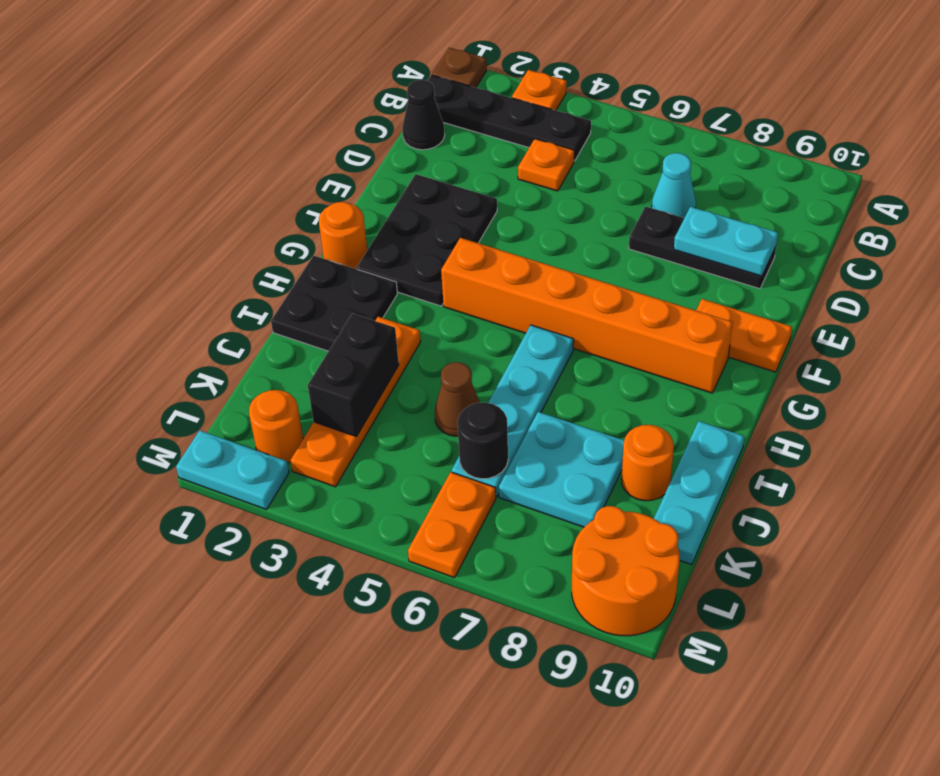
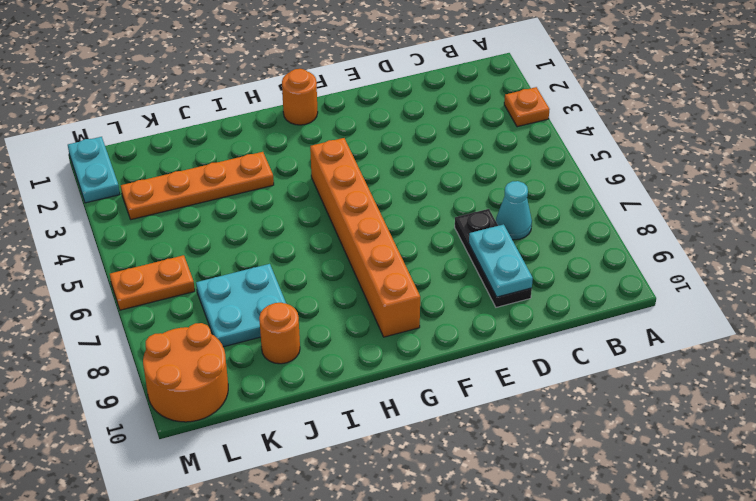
none -> brown plate A1 level 1
none -> black plate B1:B4 level 1
none -> black cone C1 level 1

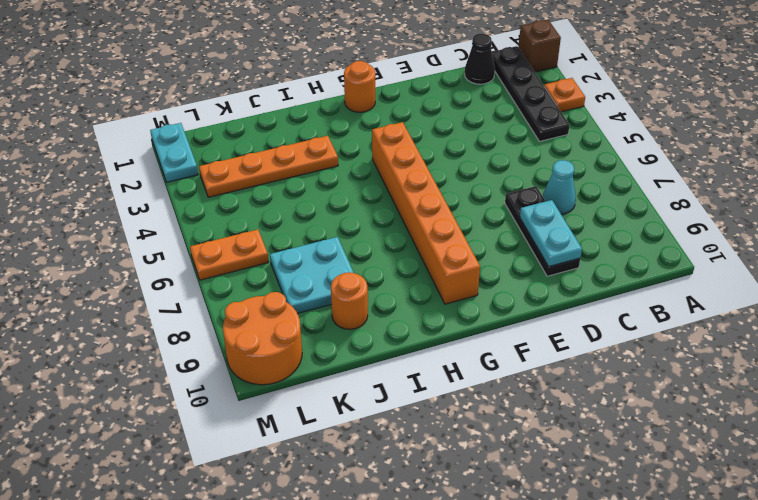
brown brick A1 level 1 -> brown plate A1 level 1
none -> orange plate C4 level 1
none -> black plate E2:G3 level 1
none -> orange plate F9:F10 level 1

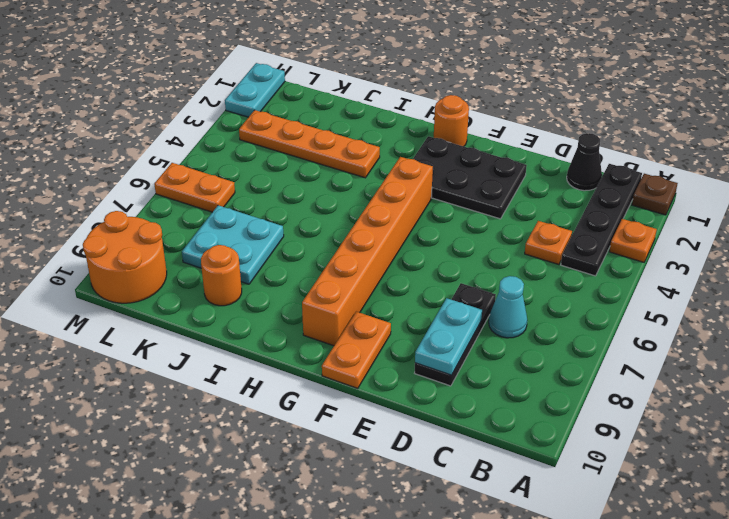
none -> black plate H1:I2 level 1
none -> cyan plate H6:K6 level 1
none -> cyan plate I10:K10 level 1

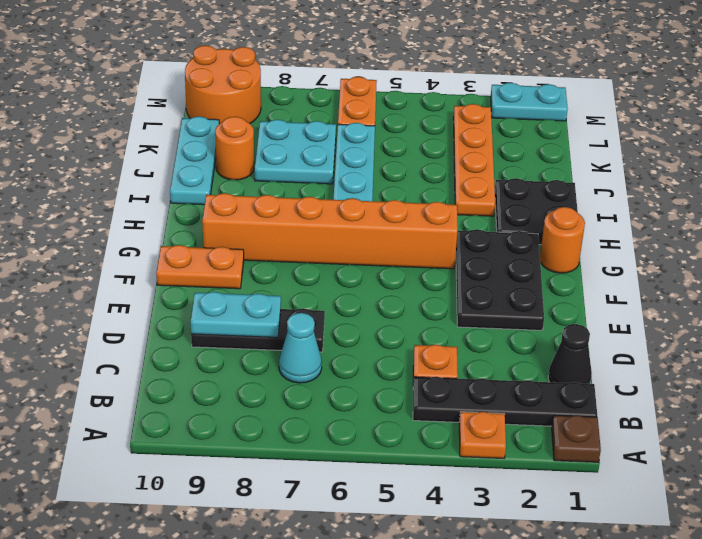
none -> brown cone J5 level 1
none -> orange round brick L2 level 1
none -> black brick J3:K3 level 2

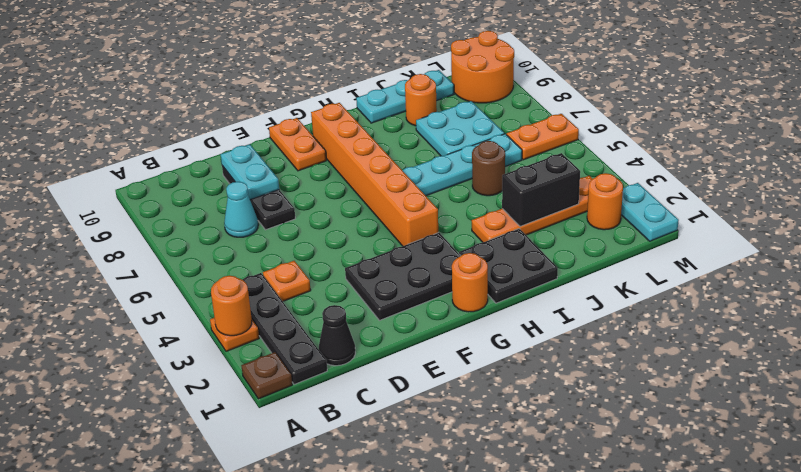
orange round brick A3 level 2 -> none
brown round brick J5 level 1 -> brown cone J5 level 1
none -> black round brick K6 level 2

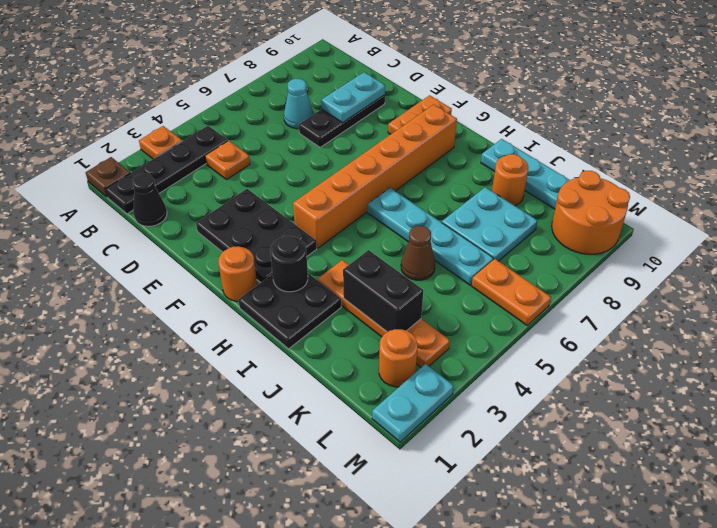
black round brick H2 level 2 -> black round brick K6 level 2

